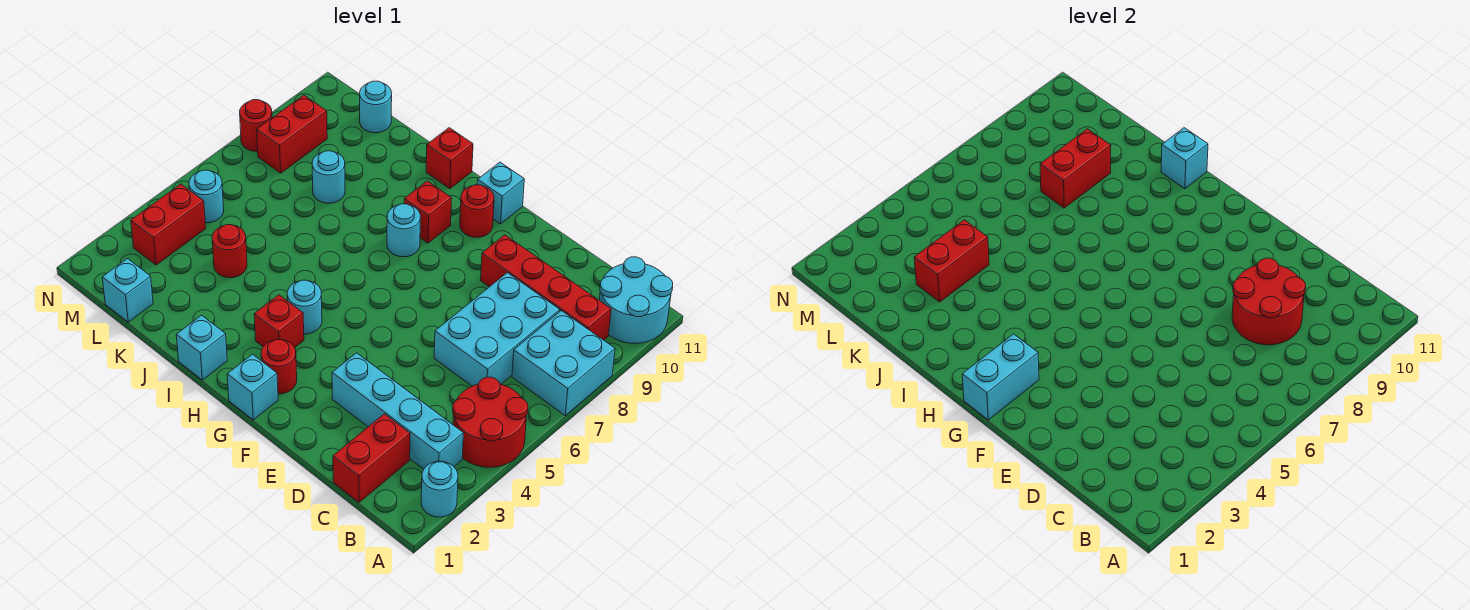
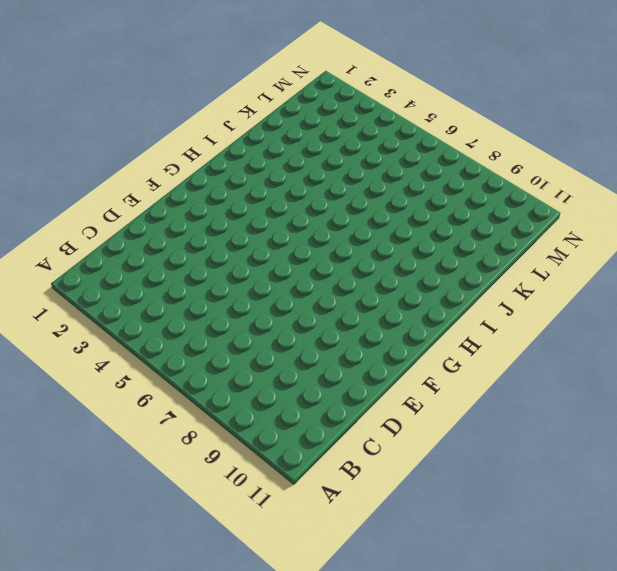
none -> cyan round brick A2 level 1
none -> red round brick A4:B5 level 1
none -> cyan brick A7:B8 level 1
none -> cyan round brick A10:B11 level 1

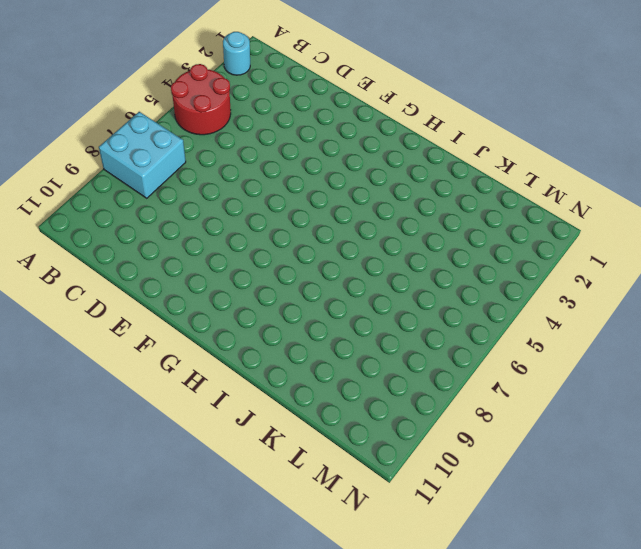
none -> cyan round brick A10:B11 level 1
none -> cyan brick B3:E3 level 1
none -> red brick B9:E9 level 1
none -> red brick C1:C2 level 1

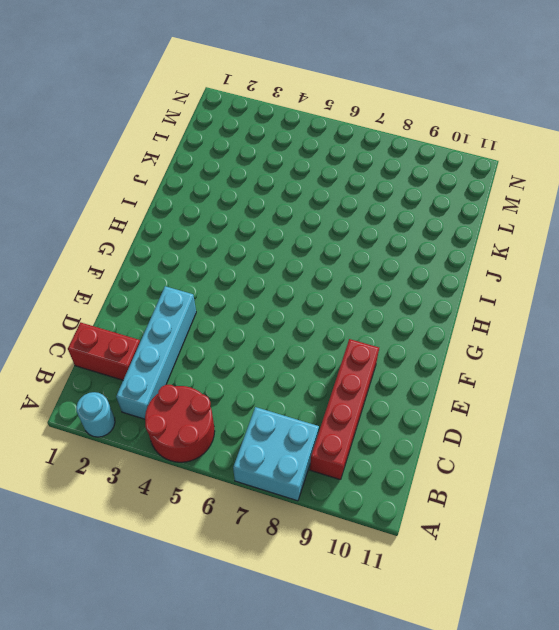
none -> cyan round brick A10:B11 level 1
none -> cyan brick C6:D8 level 1
none -> cyan brick G1 level 1
none -> red round brick G2 level 1

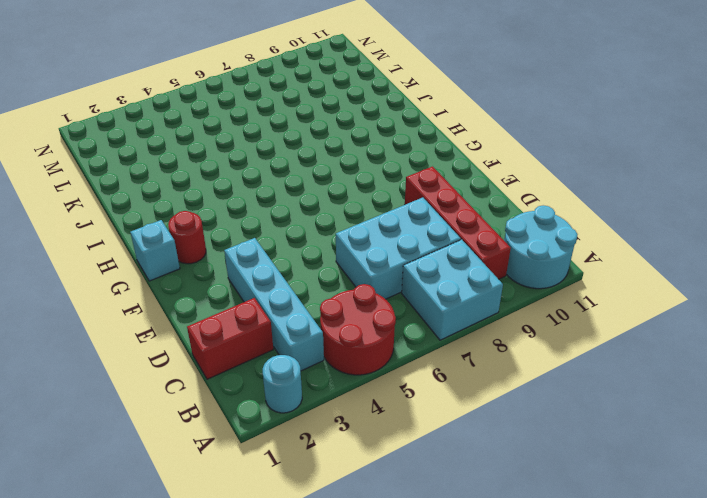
none -> red round brick G10 level 1
none -> cyan brick G11 level 1
none -> red brick H3 level 1
none -> cyan round brick H4 level 1

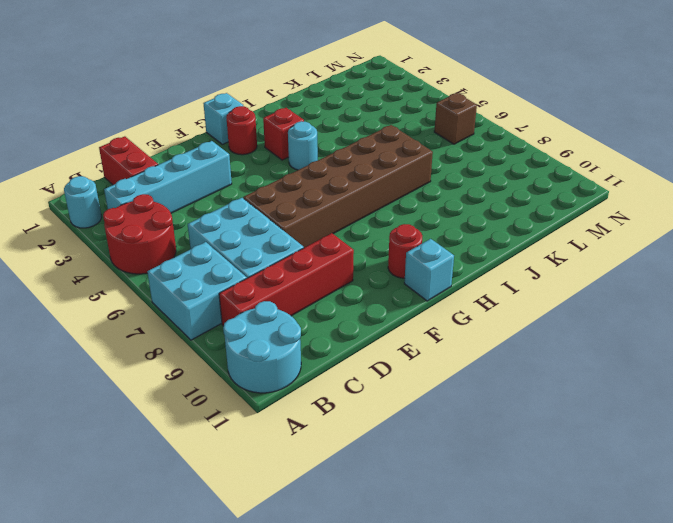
brown brick E6:J7 level 1 -> none
brown brick M6 level 1 -> none
none -> cyan round brick H8 level 1
none -> red brick H9 level 1
none -> cyan brick I1 level 1
none -> red brick I11 level 1

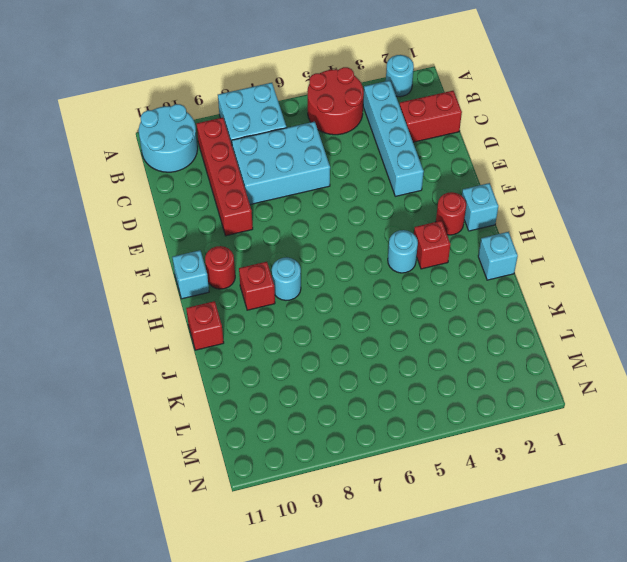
none -> red round brick K4 level 1
none -> cyan round brick K8 level 1
none -> cyan brick L1 level 1
none -> cyan round brick L11 level 1

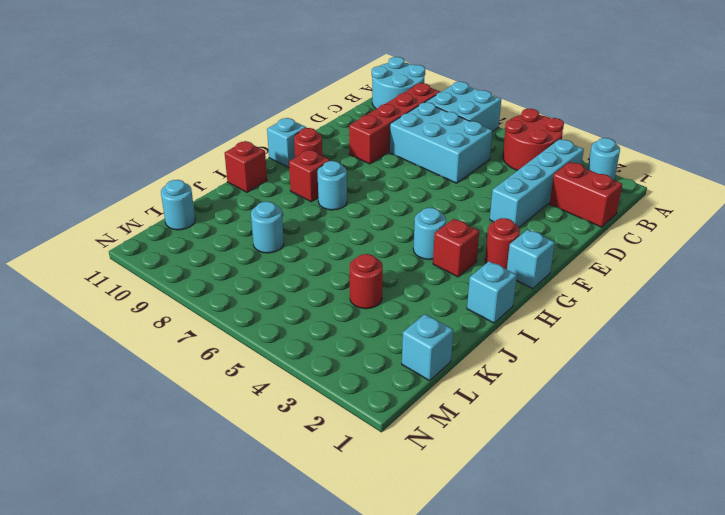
none -> red brick M3:M4 level 1
none -> cyan round brick M5 level 1
none -> red brick M8:M9 level 1
none -> red round brick N8 level 1

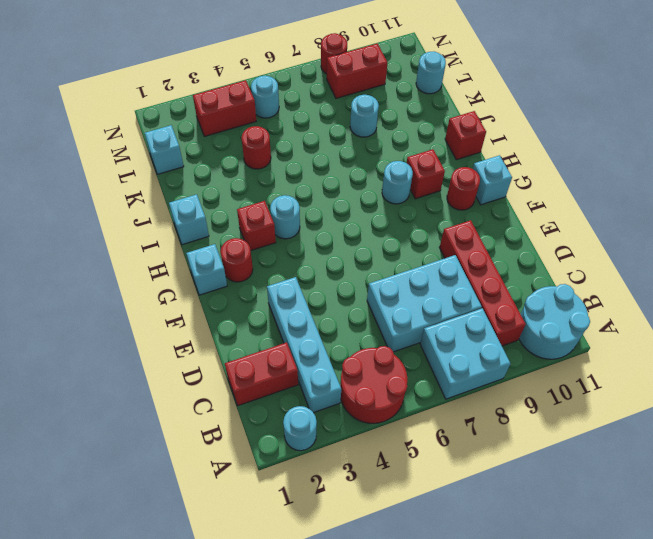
none -> red round brick C8:D9 level 2
none -> cyan brick G1:G2 level 2
none -> cyan brick I11 level 2
none -> red brick K3:K4 level 2

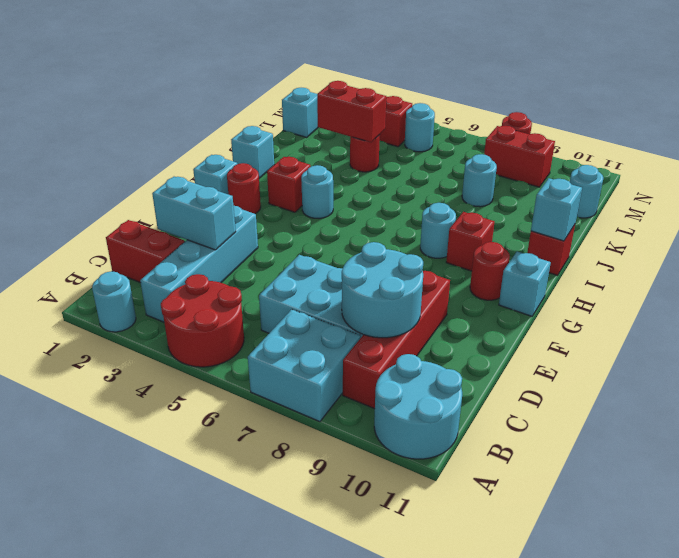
cyan round brick C8:D9 level 2 -> red round brick C8:D9 level 2
cyan brick D2:D3 level 2 -> cyan brick G1:G2 level 2
none -> red brick K8:K9 level 2

